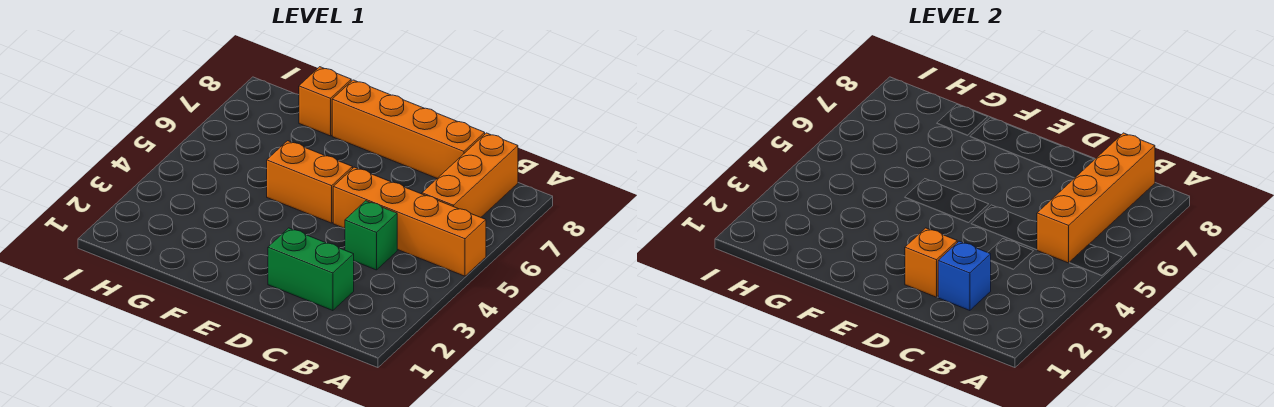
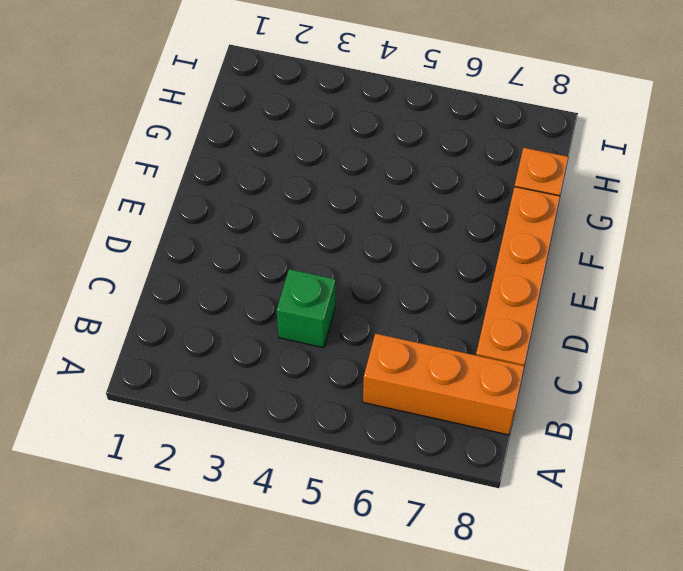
none -> orange brick A5:D5 level 1
none -> green brick C2:D2 level 1

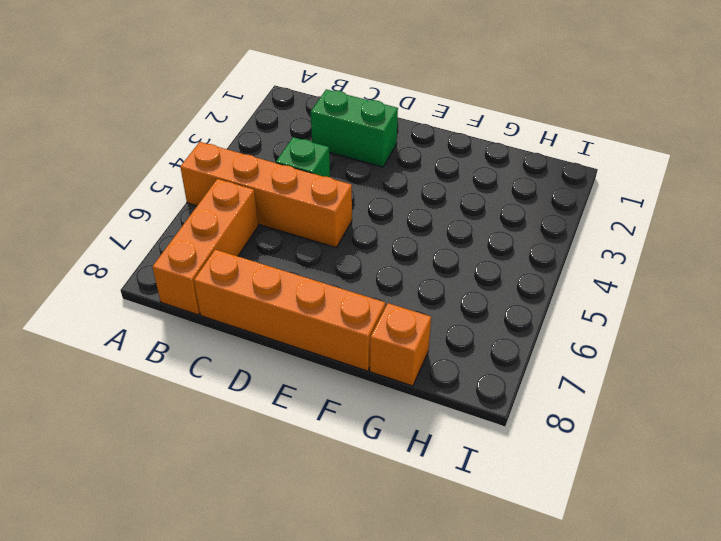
none -> orange brick E5:F5 level 1
none -> orange brick B5:B8 level 2

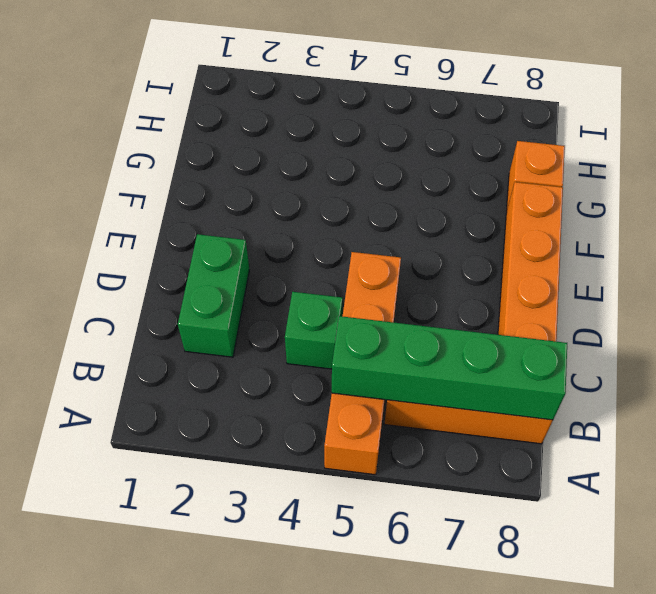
green brick B5:B8 level 2 -> orange brick B5:B8 level 2
none -> orange brick E5:F5 level 1
none -> blue brick C2 level 2

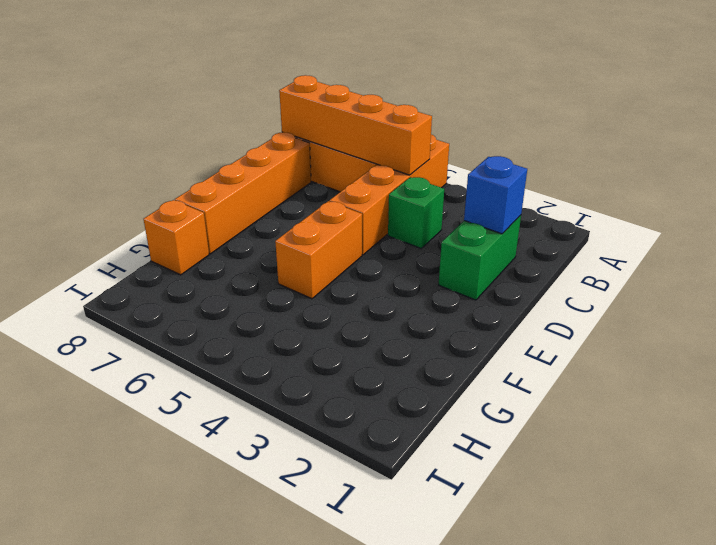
none -> orange brick D2 level 2

